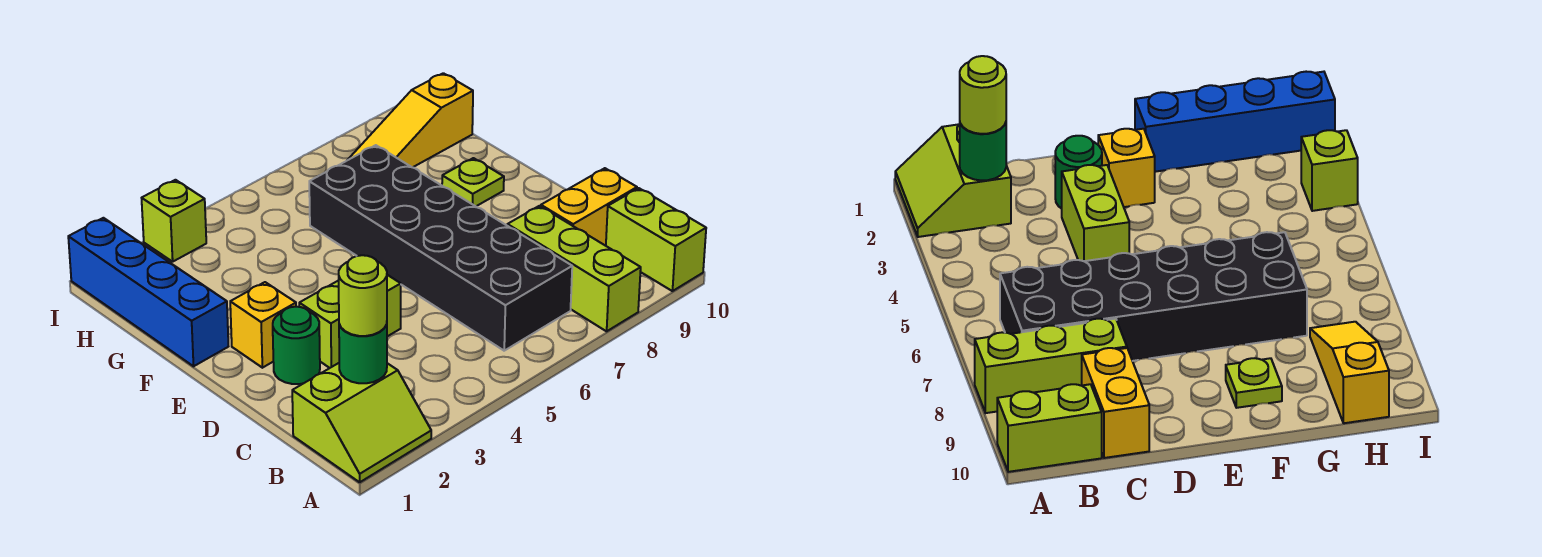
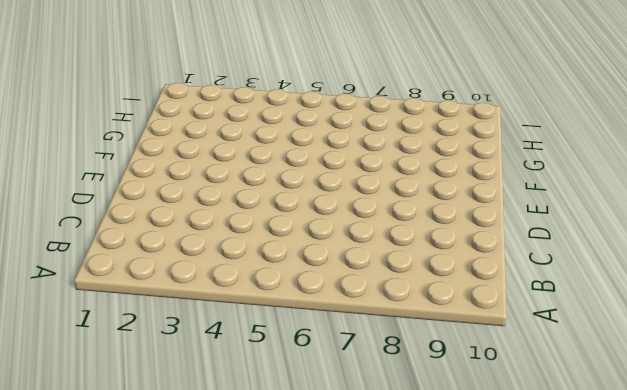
none -> lime slope A1:B2 level 1 top B
none -> lime brick A8:C8 level 1
none -> lime brick A10:B10 level 1

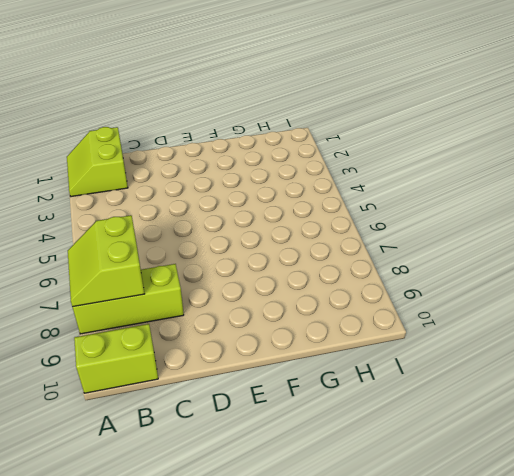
lime slope A7:B8 level 2 top B -> none
none -> black brick B6:G7 level 1
none -> yellow brick C9:C10 level 1
none -> green round brick D2 level 1

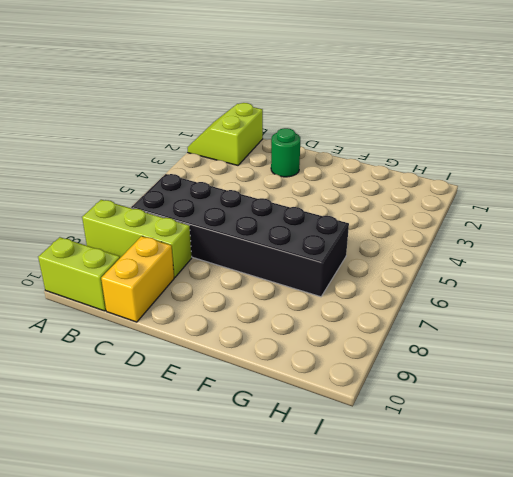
none -> lime brick D3:D4 level 1
none -> yellow brick E2 level 1
none -> blue brick F1:I1 level 1

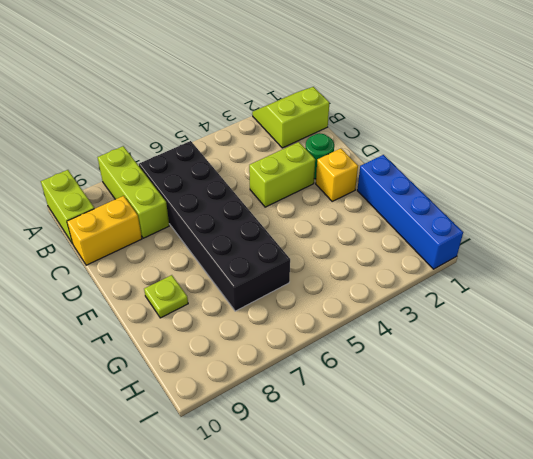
none -> yellow slope H8:H10 level 1 top 10
none -> lime brick I3 level 1
none -> green round brick B2 level 2

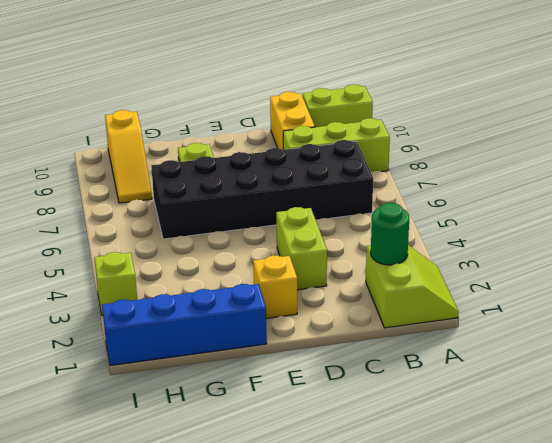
none -> green round brick D2 level 1
none -> lime round brick B2 level 3

